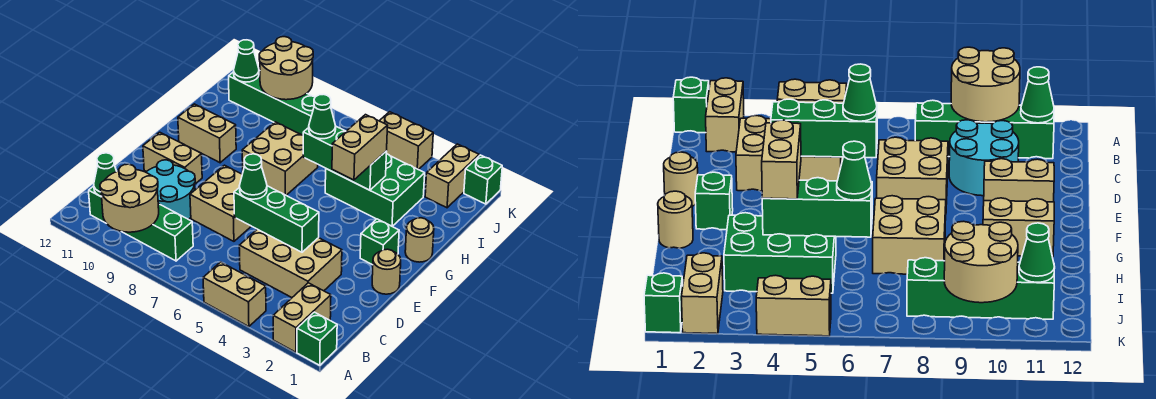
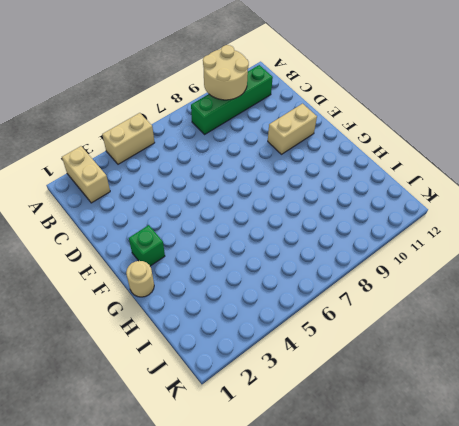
none -> green brick A1 level 1
none -> tan brick C3:D5 level 1
none -> cyan round brick C9:D10 level 1

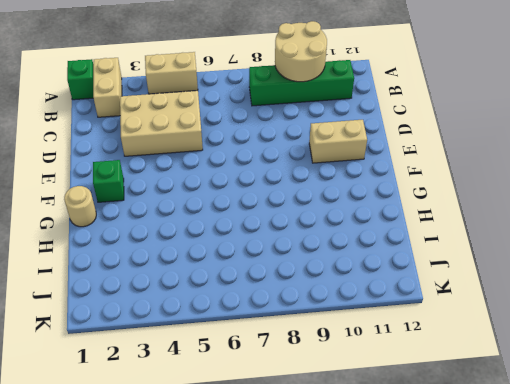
none -> cyan round brick C9:D10 level 1
none -> tan brick D7:E8 level 1
none -> tan round brick E1 level 1

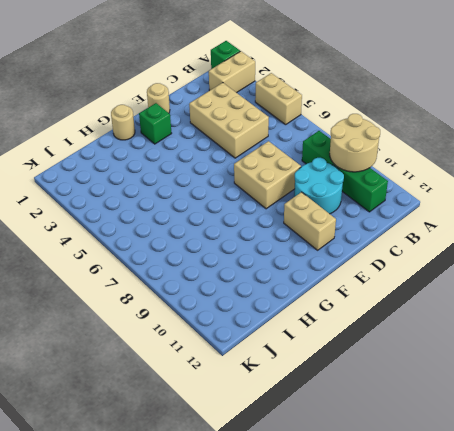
none -> tan brick G7:H8 level 1
none -> tan brick G10:G11 level 1
none -> green brick H3:I5 level 1

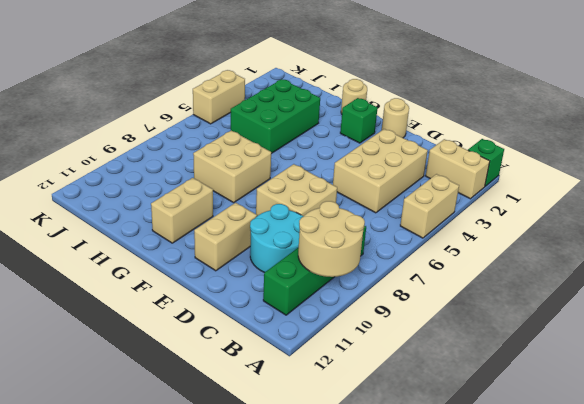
none -> tan brick J2:K2 level 1
none -> green brick J8:J11 level 1
none -> green brick K1 level 1

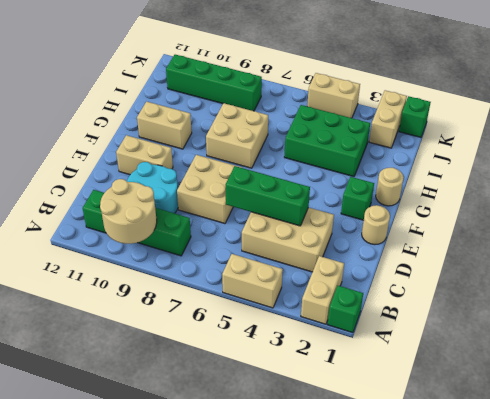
none -> green cone B11 level 2
none -> green brick H4:H6 level 2
none -> tan round brick J9:K10 level 2

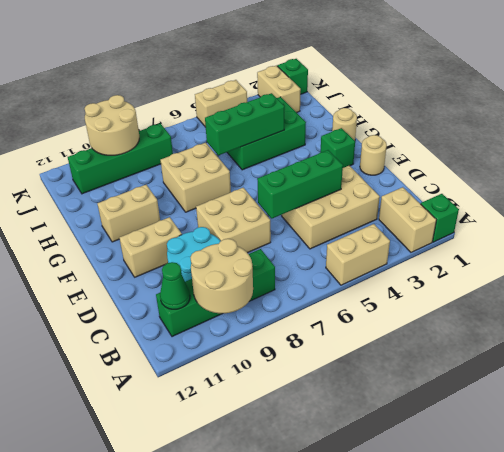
none -> green cone J11 level 2
none -> green cone D6 level 3
none -> tan brick G4:H4 level 3

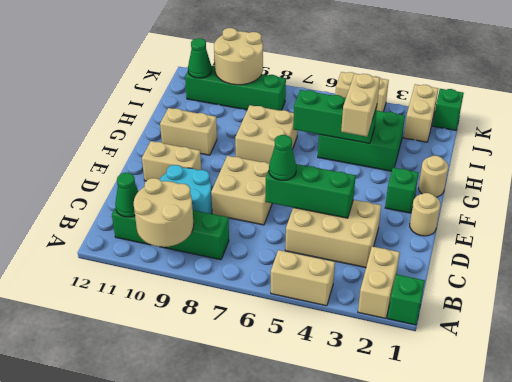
none -> green cone H6 level 3

